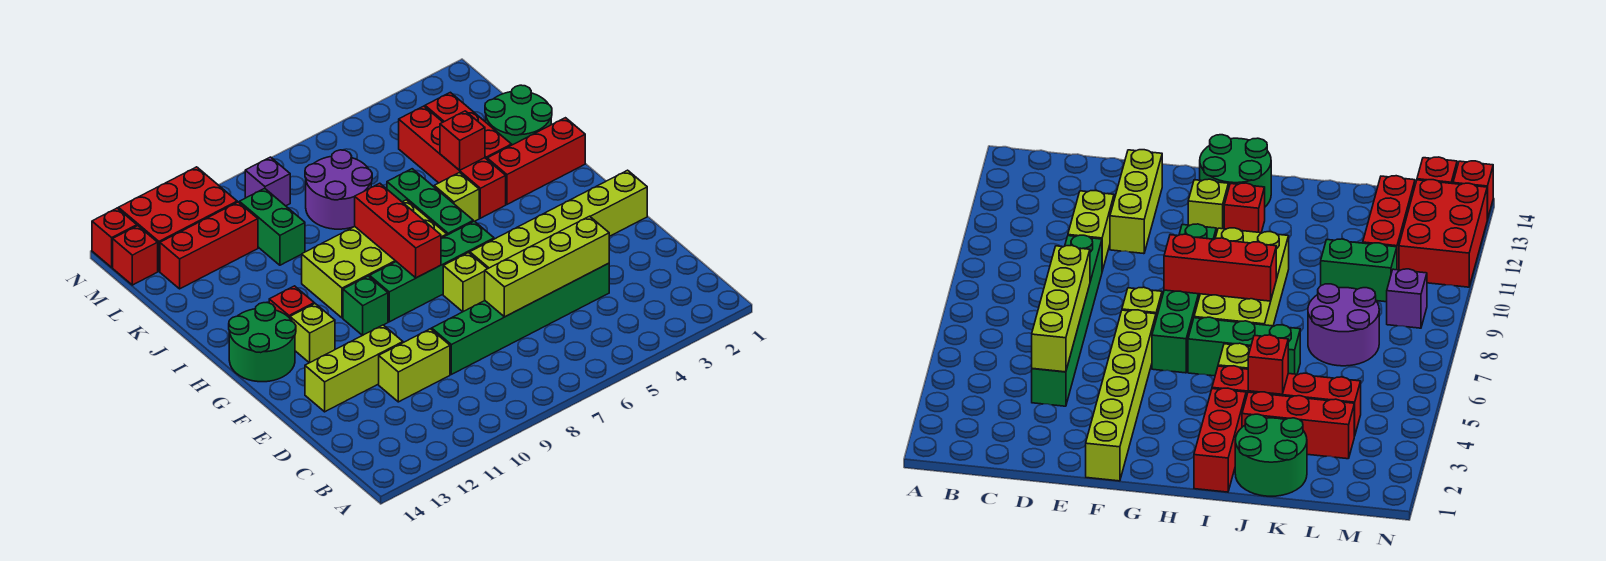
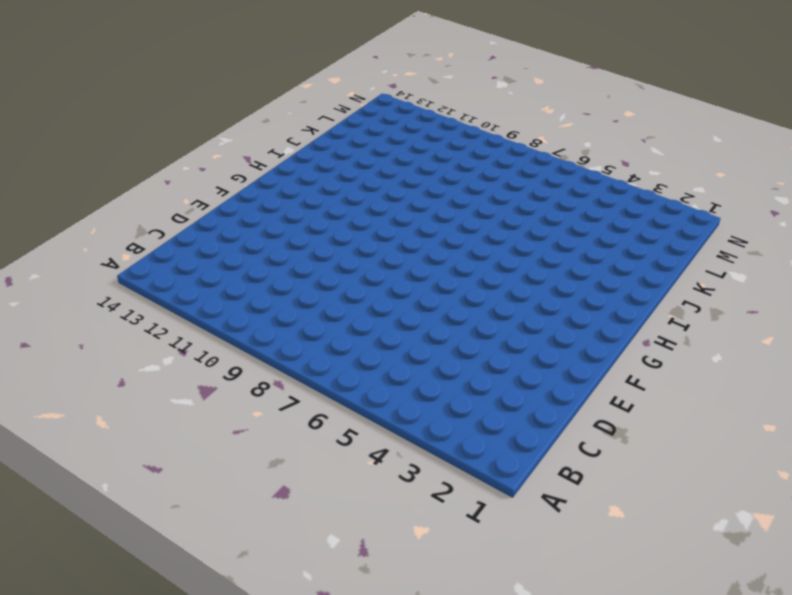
none -> green brick D4:D9 level 1
none -> lime brick D10:D11 level 1
none -> lime brick E11:E13 level 1

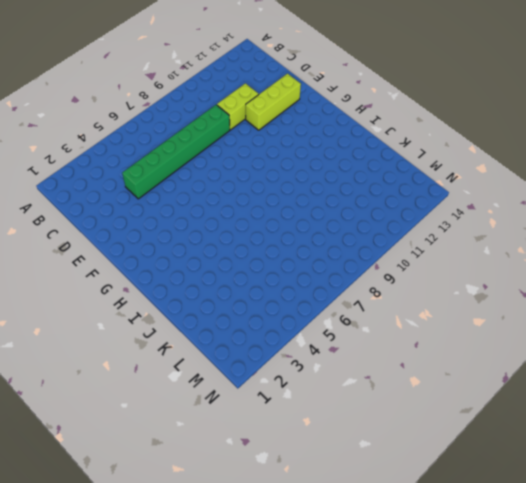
none -> lime brick F1:F6 level 1
none -> lime brick F7 level 1
none -> green brick G6:G9 level 1

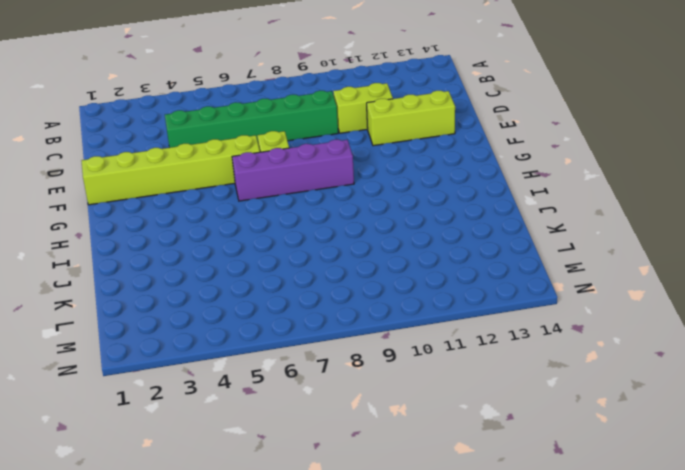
purple brick G6:G9 level 1 -> green brick G6:G9 level 1
none -> green brick G10 level 1
none -> lime brick G12 level 1
none -> green round brick G13:H14 level 1

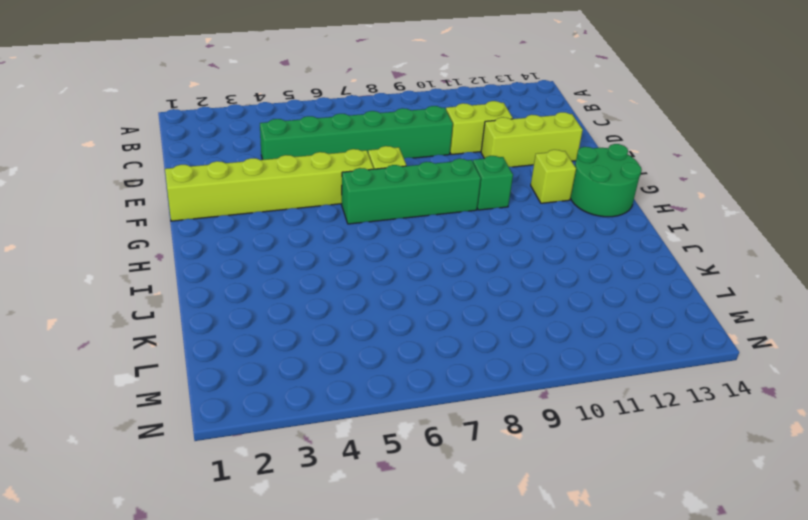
none -> green brick H6:J6 level 1
none -> lime brick H7:I10 level 1
none -> red brick H12 level 1

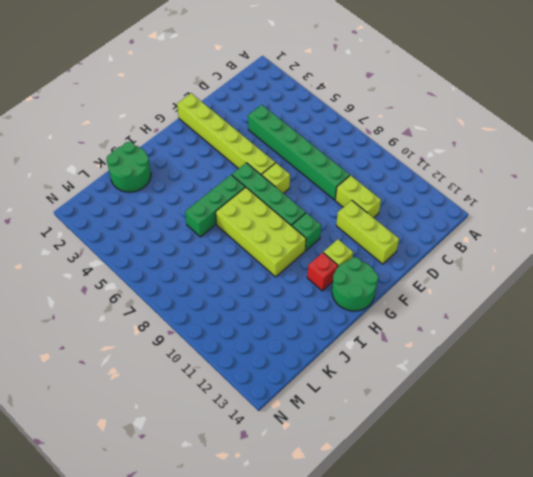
none -> red brick I1:I3 level 1
none -> red brick I4:L4 level 1
none -> lime brick I5 level 1

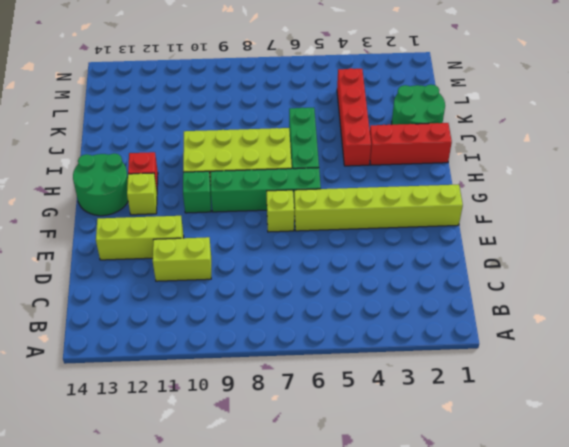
none -> green brick D4:D9 level 1
none -> lime brick I5 level 1
none -> red brick J3:L3 level 1

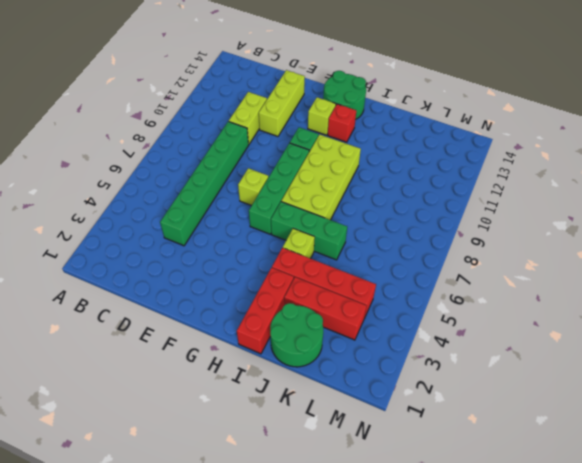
none -> lime brick F1:F6 level 1
none -> purple round brick K7:L8 level 1
none -> green brick K10:L10 level 1

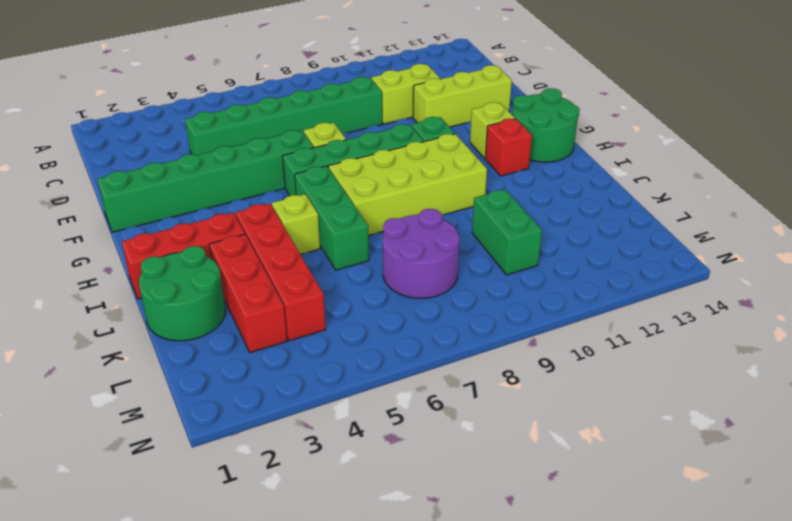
green brick F1:F6 level 1 -> lime brick F1:F6 level 1
none -> red brick L11:L13 level 1
none -> purple brick M9 level 1
none -> red brick M11:N13 level 1

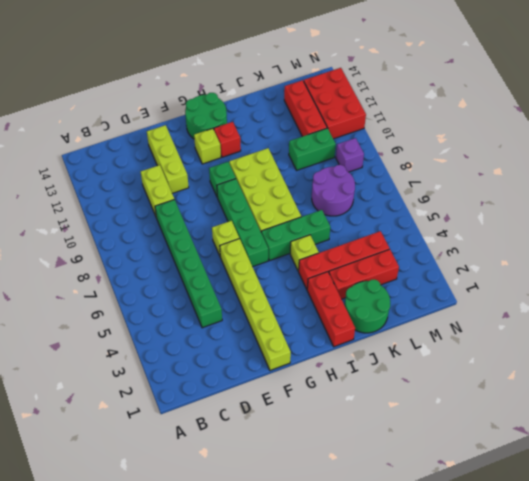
none -> red brick M14 level 1
none -> red brick N14 level 1
none -> lime brick D4:D7 level 2

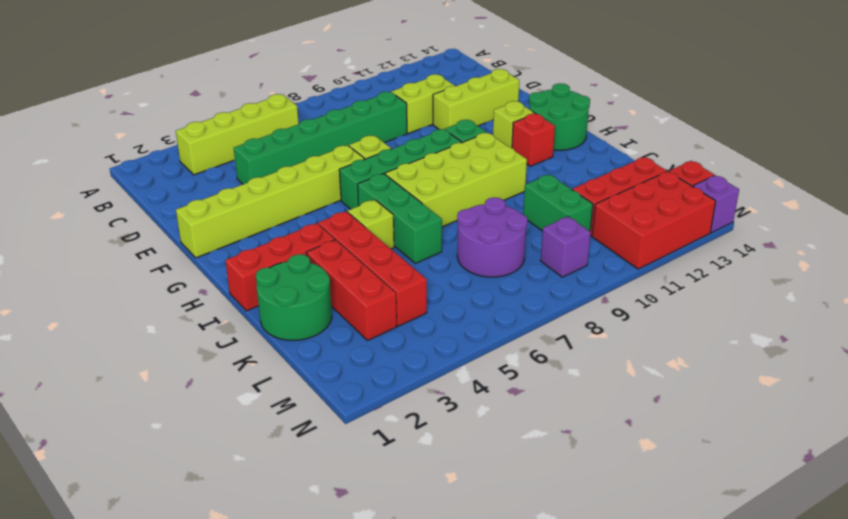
lime brick B3:B6 level 1 -> lime brick D4:D7 level 2
purple brick N14 level 1 -> red brick N14 level 1
none -> red brick G8:I8 level 2
none -> red brick J4 level 2

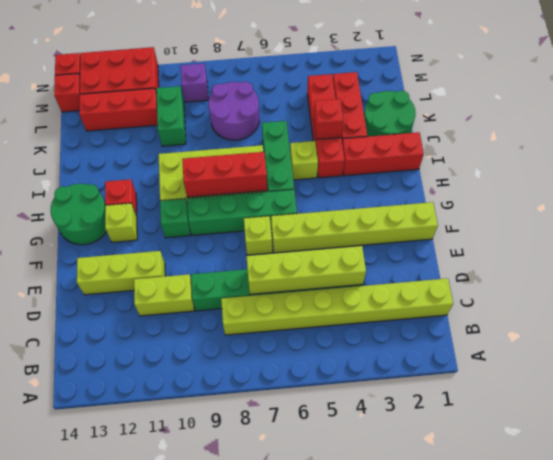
lime brick C1:C8 level 1 -> none
red brick H7:H9 level 2 -> red brick G8:I8 level 2

